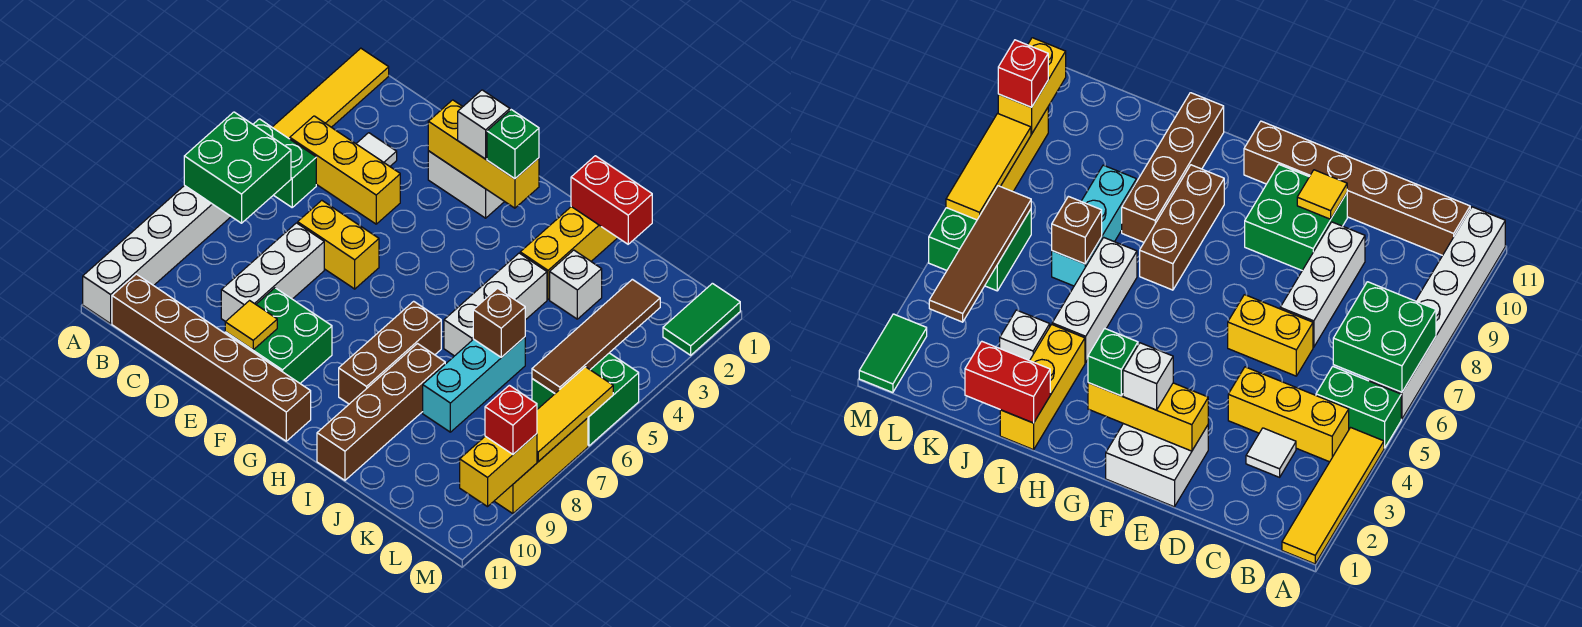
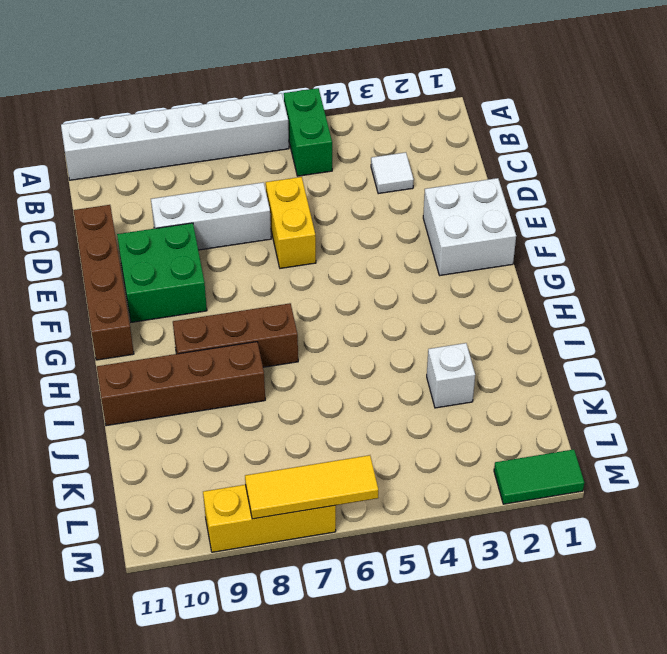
brown brick D11:G11 level 1 -> brown brick B11:G11 level 1
none -> yellow tile A1:A4 level 1
none -> yellow brick B4:D4 level 1
none -> yellow brick I1:I3 level 1
none -> white brick I4:I6 level 1

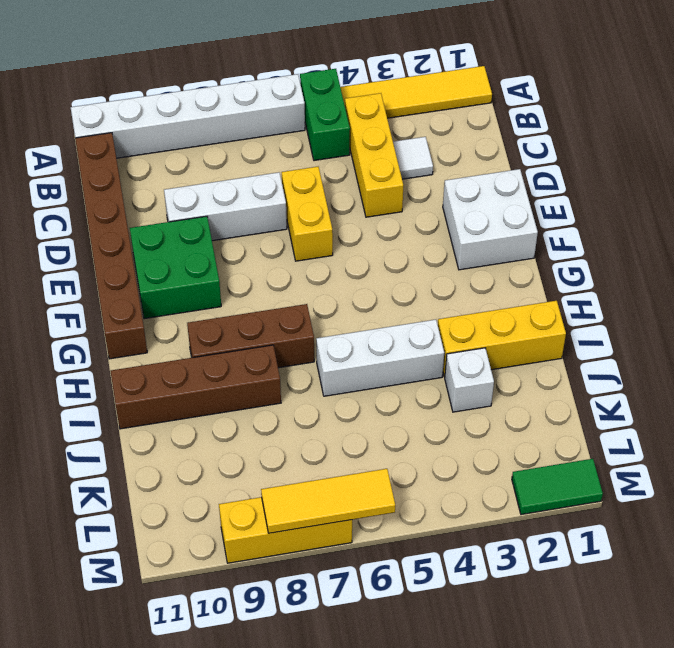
none -> cyan brick J6:J8 level 1
none -> green brick L5:M6 level 1
none -> green brick A6:B7 level 2
none -> yellow brick E2:G2 level 2

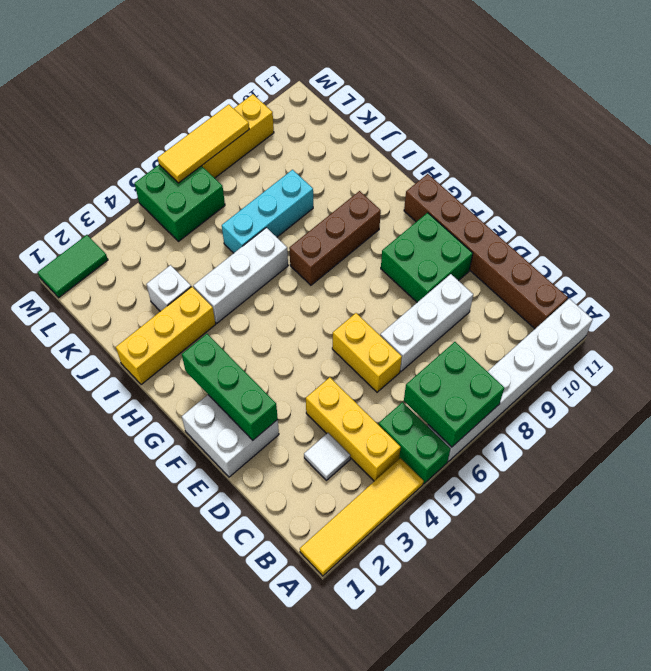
green brick E2:G2 level 2 -> yellow brick E2:G2 level 2
none -> brown brick I8:I11 level 1
none -> yellow tile E10 level 2
none -> red brick I1:J1 level 2
none -> brown brick J6 level 2

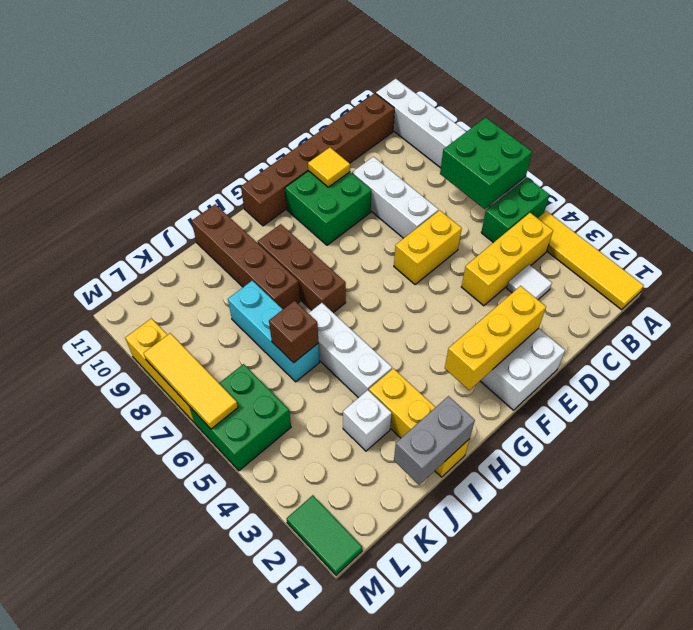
grey brick I1:J1 level 2 -> red brick I1:J1 level 2
none -> brown tile L3:L6 level 2
none -> yellow brick M9:M10 level 2
none -> white brick F2 level 3
none -> green brick G2 level 3

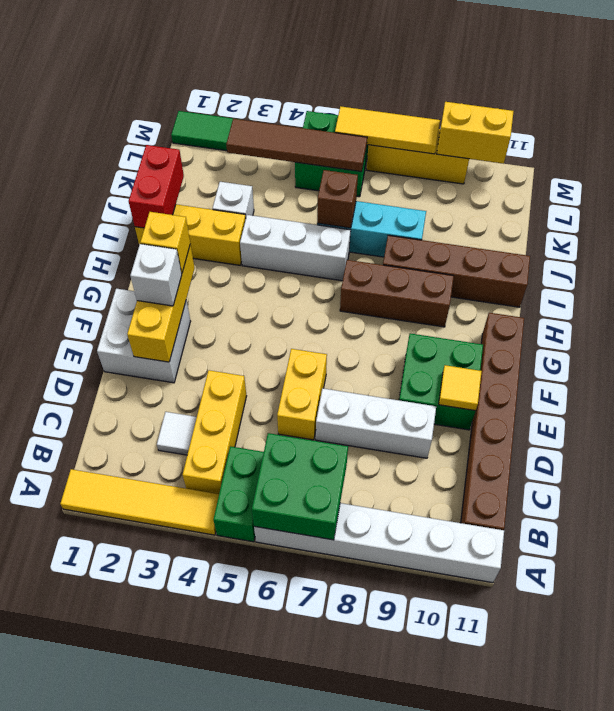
yellow brick G2 level 3 -> green brick G2 level 3
none -> red brick M9 level 3

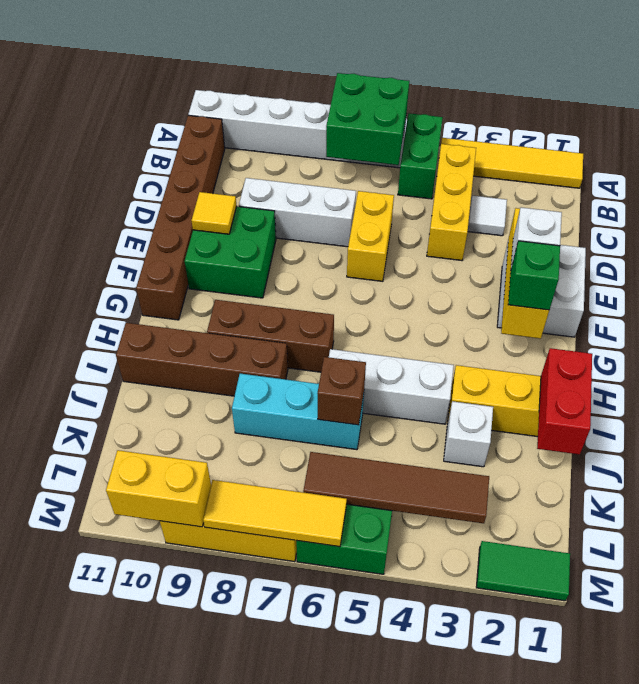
none -> red brick M9 level 3

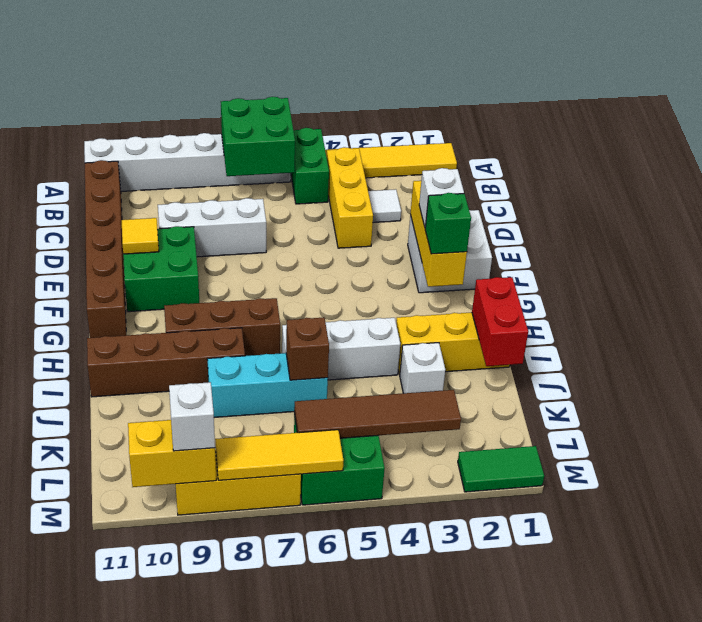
white brick M9 level 3 -> red brick M9 level 3
none -> yellow brick D6:E6 level 1

